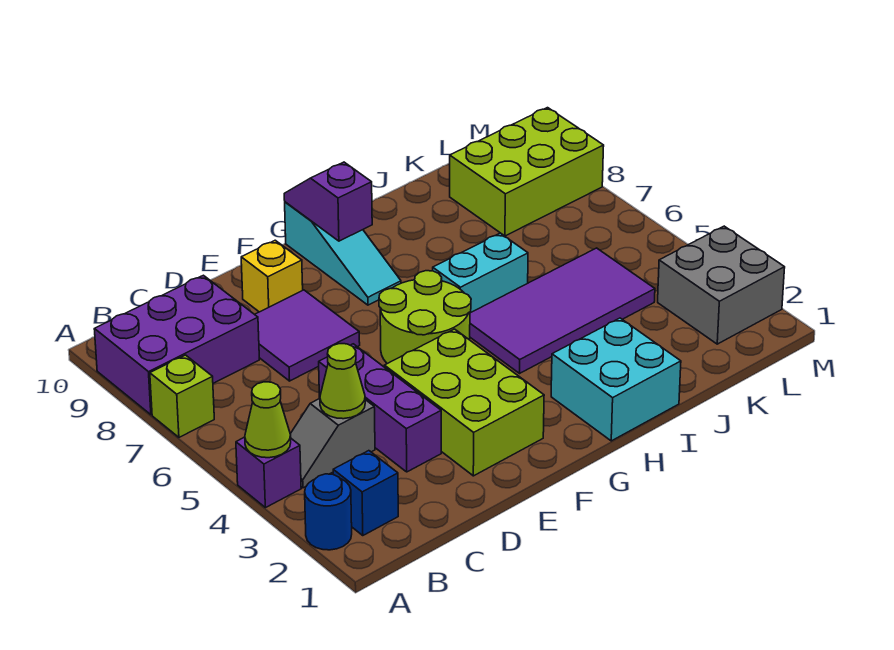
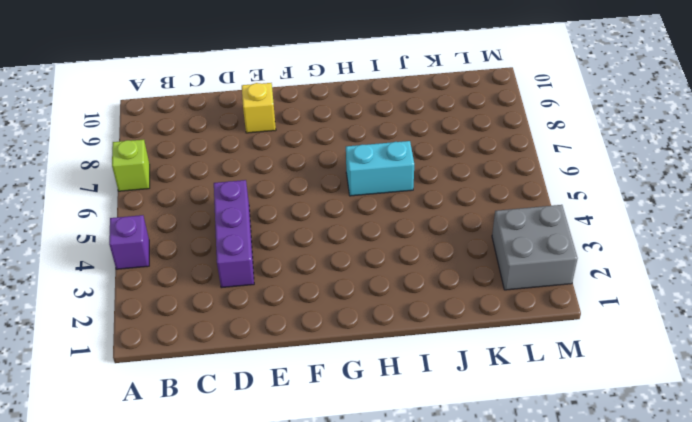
none -> blue round brick A2 level 1
none -> purple brick A8:C9 level 1
none -> blue brick B2 level 1

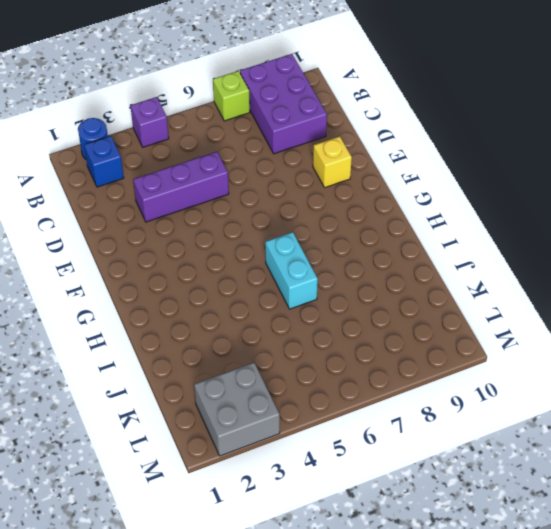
none -> grey slope B4:C4 level 1 top C
none -> purple tile D7:E8 level 1
none -> lime brick E2:F4 level 1

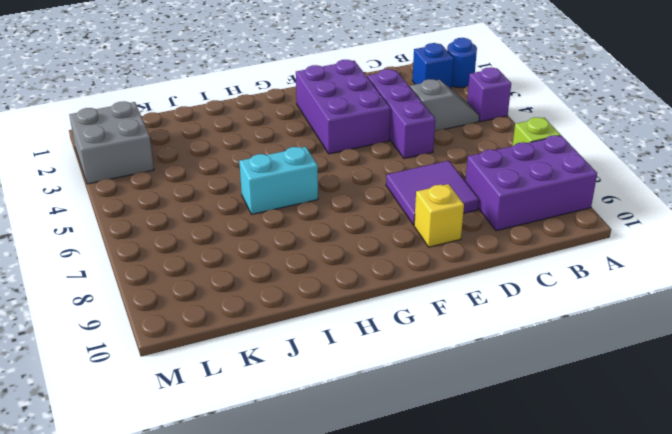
purple brick E2:F4 level 1 -> lime brick E2:F4 level 1
none -> lime round brick F5:G6 level 1
none -> cyan slope G8:G10 level 1 top 10
none -> cyan brick H1:I2 level 1

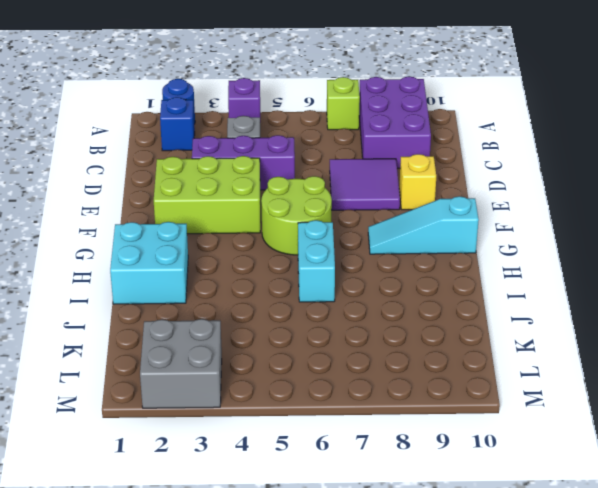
none -> purple tile H4:K5 level 1
none -> lime brick K8:M9 level 1
none -> lime cone A4 level 2

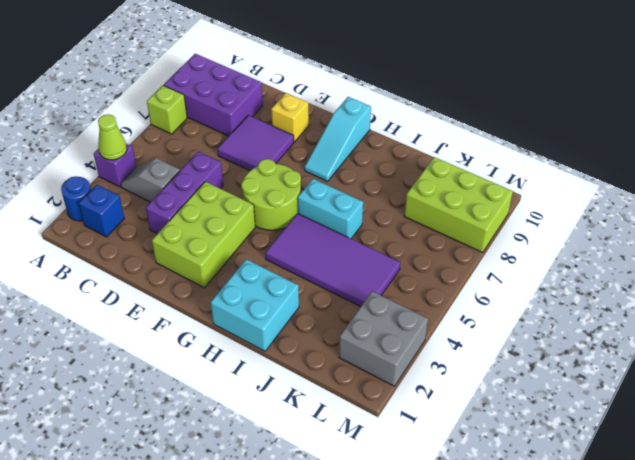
none -> lime cone C4 level 2
none -> purple slope G9:G10 level 2 top 9

